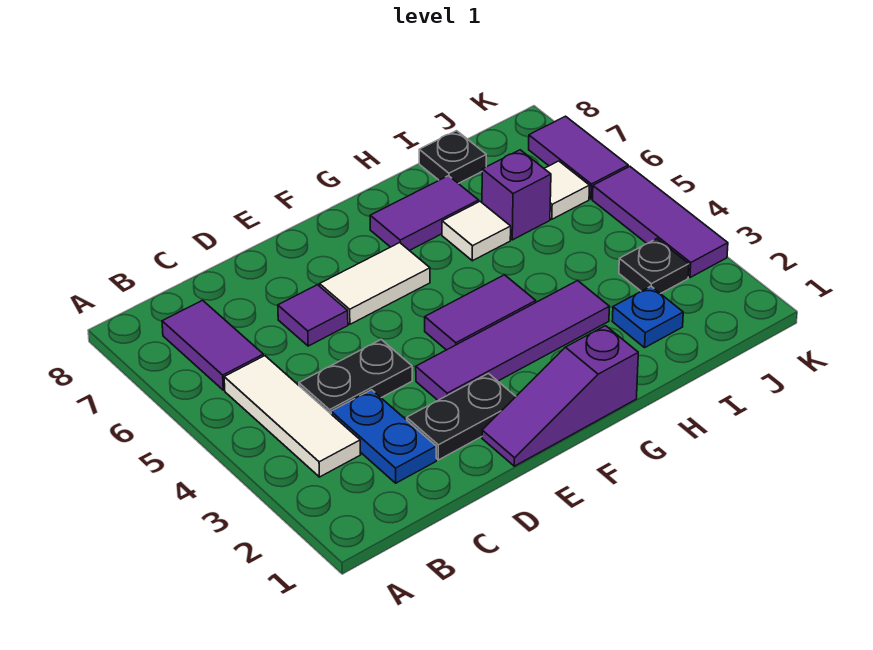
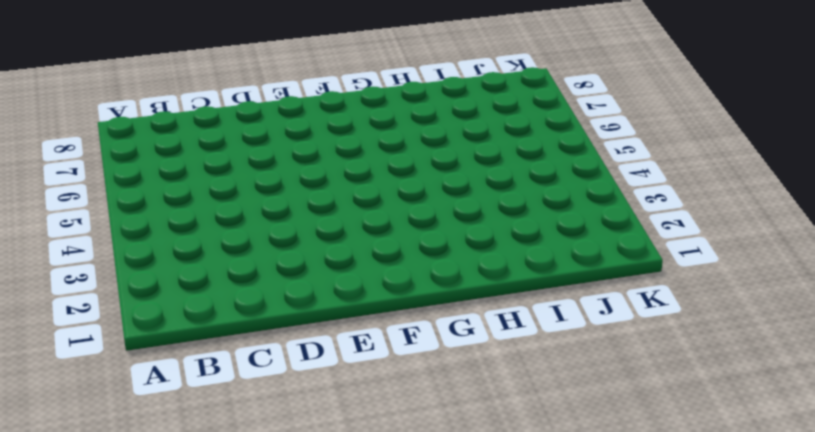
none -> white tile B3:B5 level 1
none -> purple tile B6:B7 level 1
none -> blue plate C2:C3 level 1

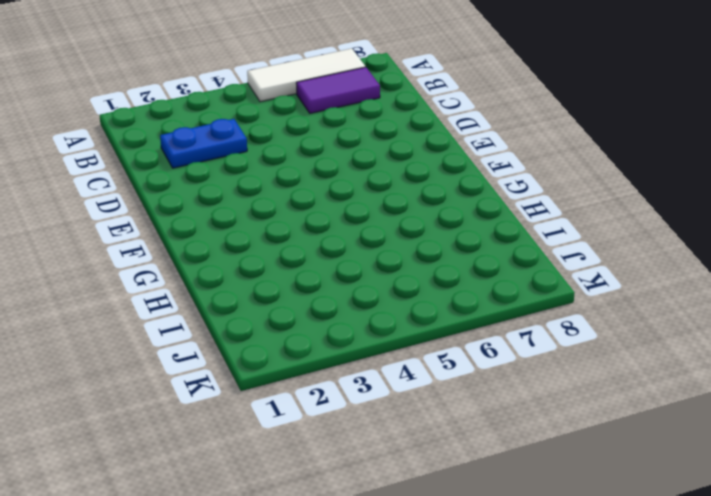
white tile A5:A7 level 1 -> white tile B3:B5 level 1
none -> black plate C4:D4 level 1
none -> black plate D2:E2 level 1
none -> purple tile D6 level 1

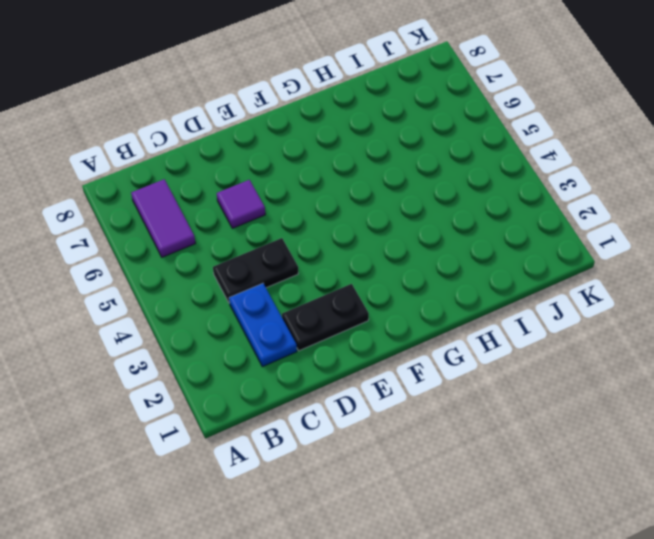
none -> white tile B3:B5 level 1
none -> purple slope E1:G1 level 1 top G
none -> purple tile E3:H3 level 1

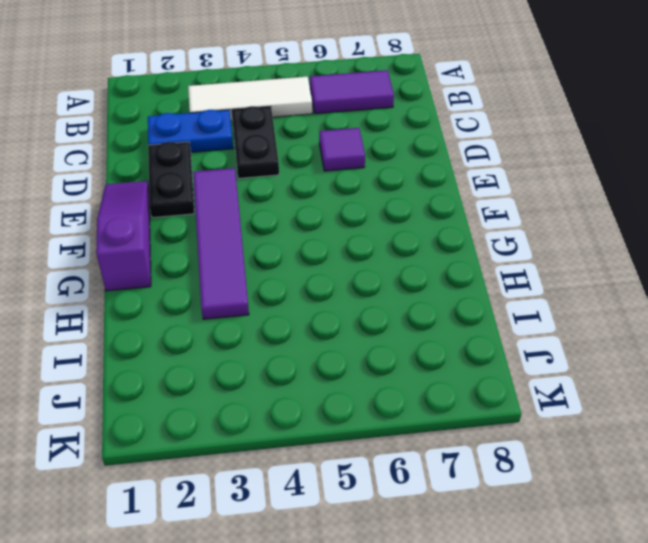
none -> white tile E6:F6 level 1
none -> purple tile F4:G4 level 1
none -> purple tile G7:H7 level 1

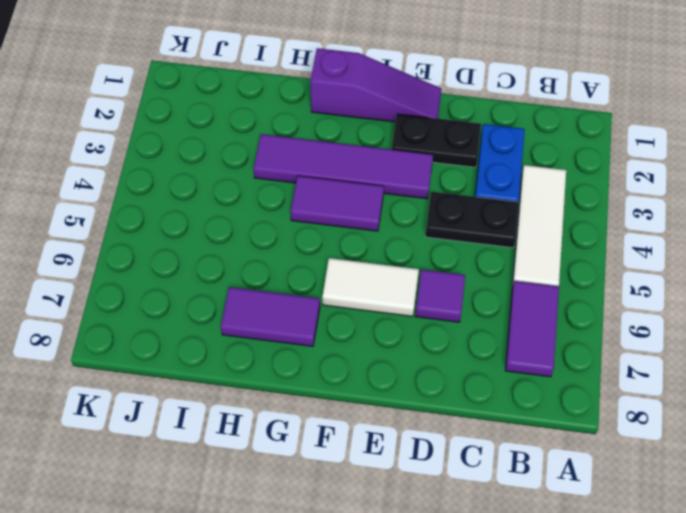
none -> white tile H6 level 1
none -> blue plate I2 level 1
none -> purple brick I6 level 1

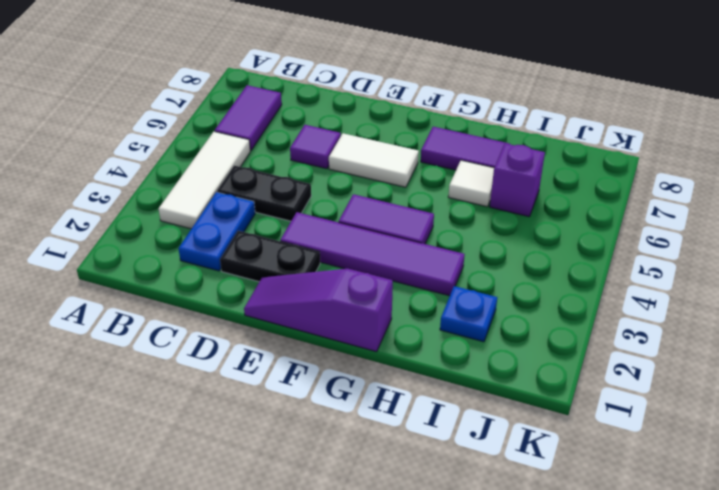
none -> black plate I8 level 1
none -> black plate J3 level 1
none -> white tile J6 level 1

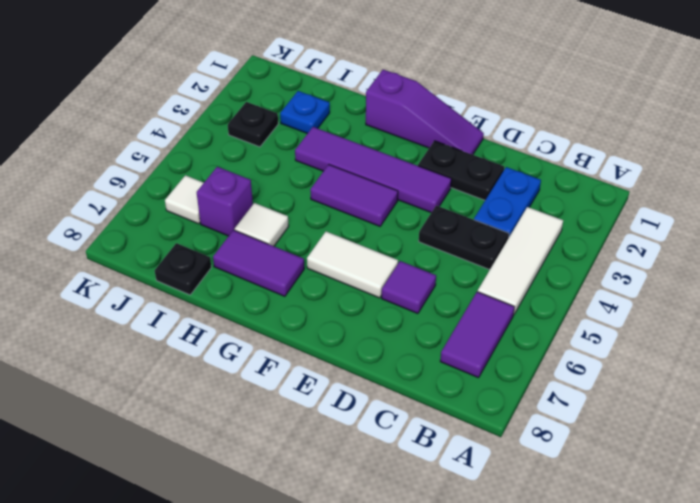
none -> purple tile K3:K5 level 1
none -> purple tile K6:K7 level 1

